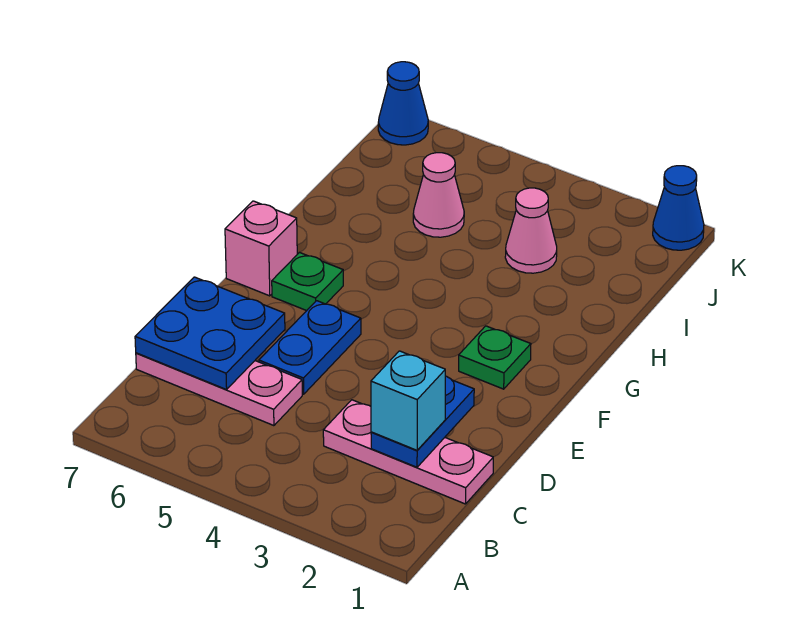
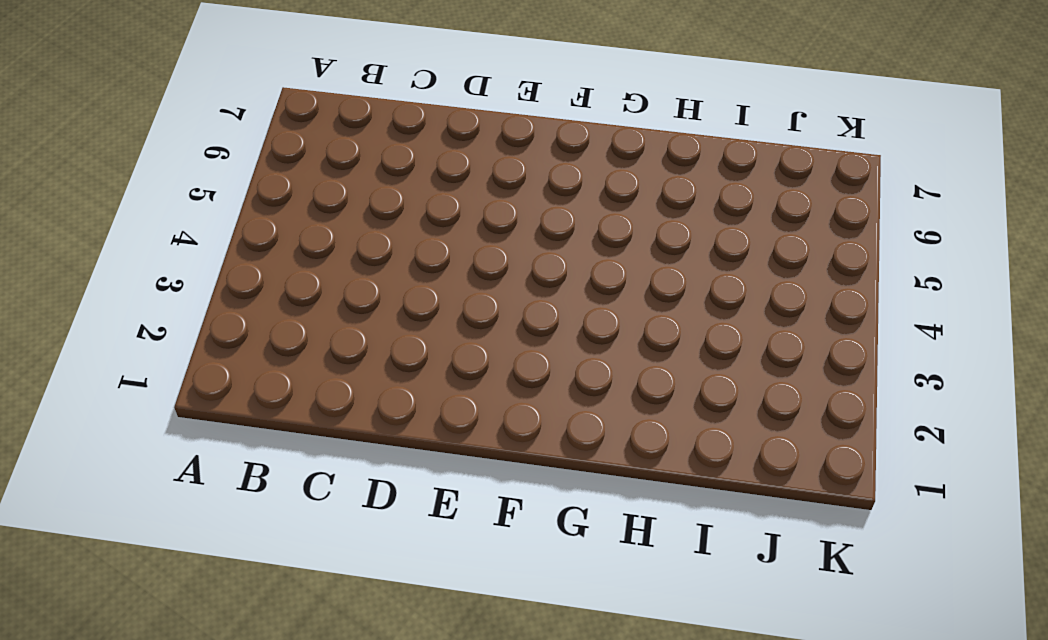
none -> pink plate C1:C3 level 1
none -> pink plate C5:C7 level 1
none -> blue plate D5:E5 level 1

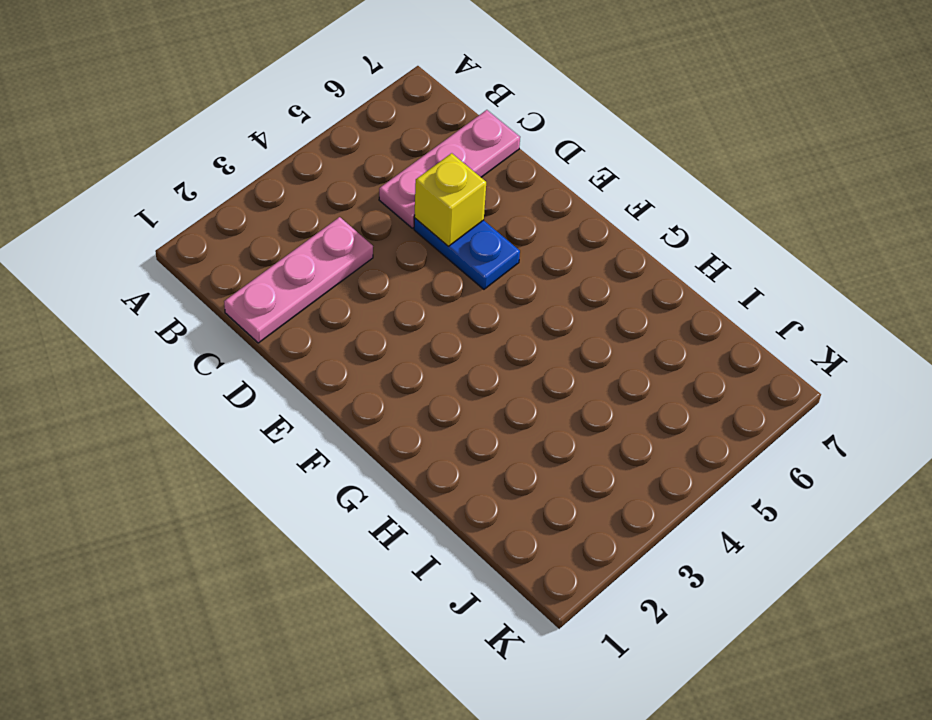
yellow brick D5 level 2 -> none
none -> green plate F2 level 1
none -> green plate F6 level 1
none -> pink brick F7 level 1

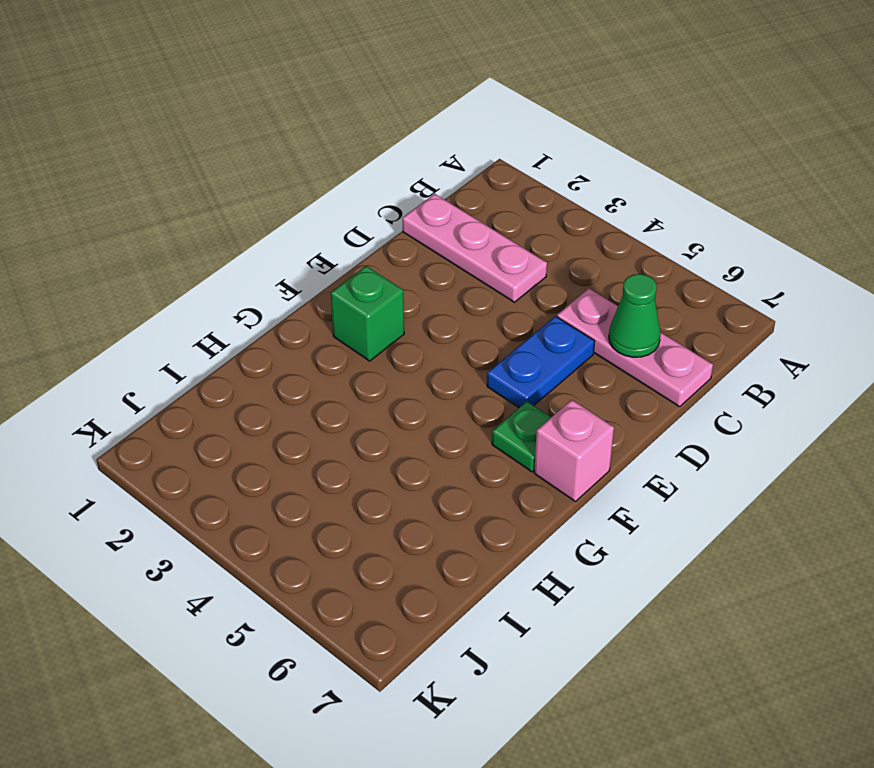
green cone C6 level 2 -> blue plate C6:D7 level 2
green brick F2 level 1 -> green plate F2 level 1
none -> pink cone I3 level 1
none -> pink cone I5 level 1
none -> blue cone K1 level 1

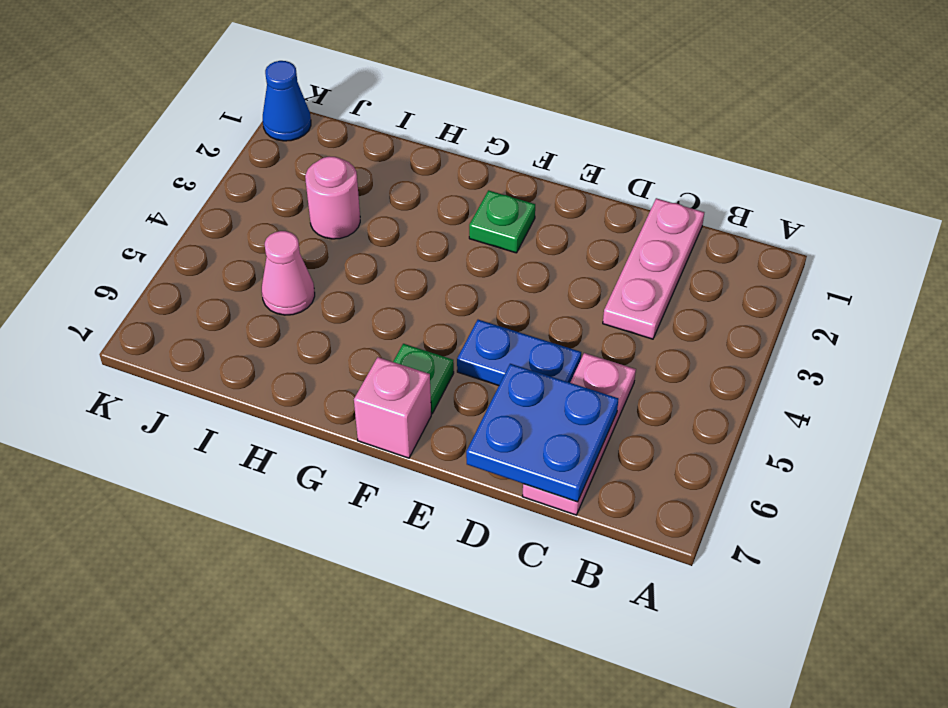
pink round brick I3 level 1 -> pink cone I3 level 1
none -> blue cone K7 level 1
none -> blue plate C2:D2 level 2
none -> cyan brick C2 level 3

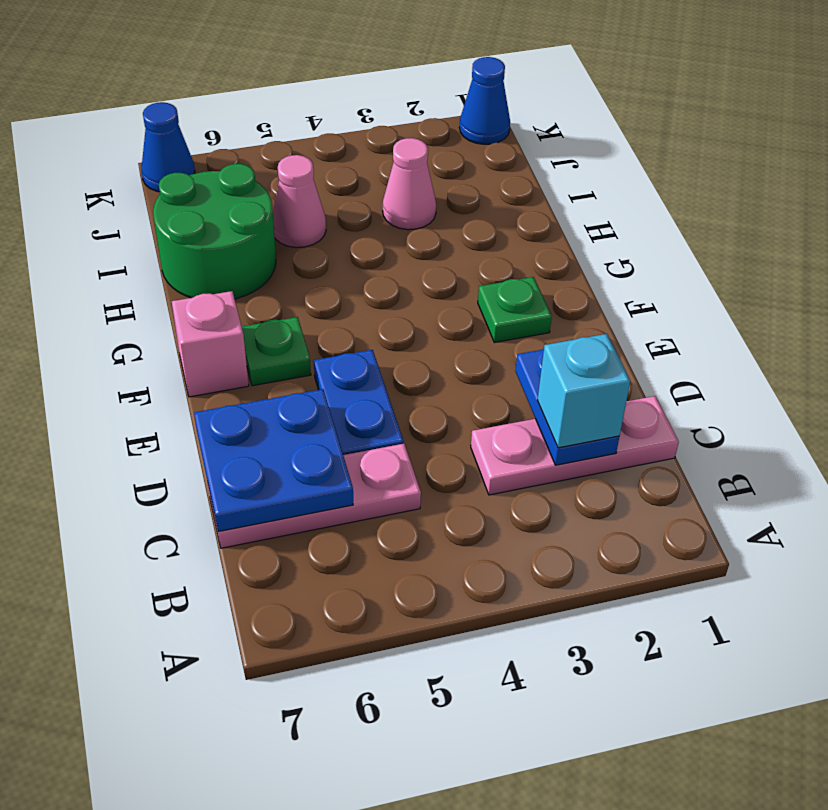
green round brick H6:I7 level 1 -> none

